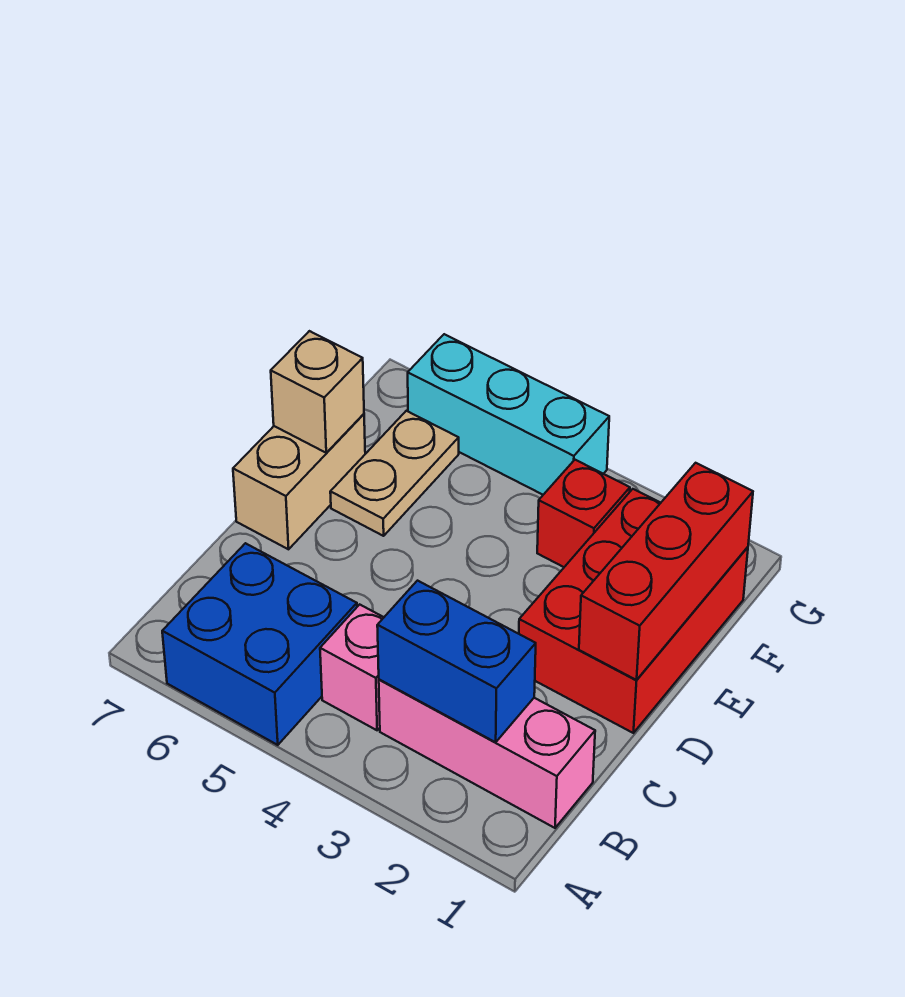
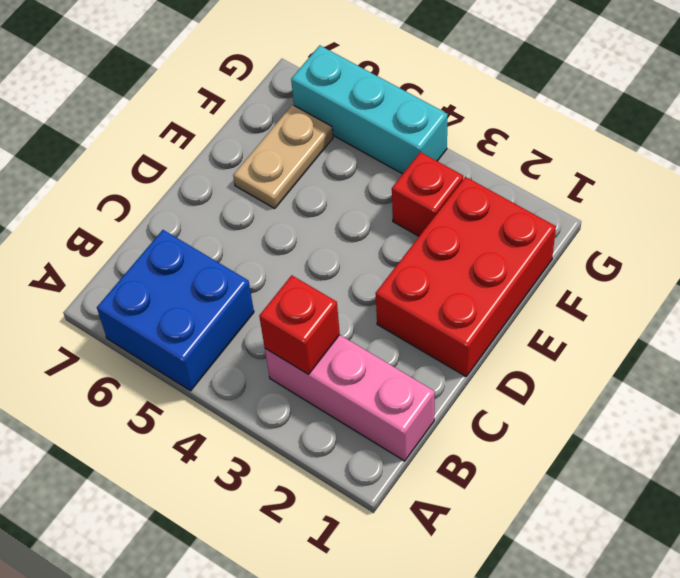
red brick B3 level 2 -> blue brick B2:B3 level 2
none -> pink brick B4 level 1
none -> tan brick D7:E7 level 1

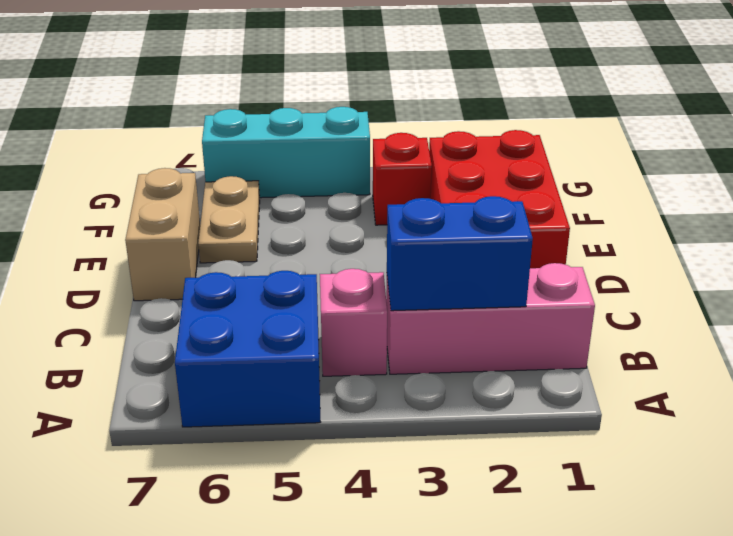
none -> red brick D1:F1 level 2
none -> tan brick E7 level 2

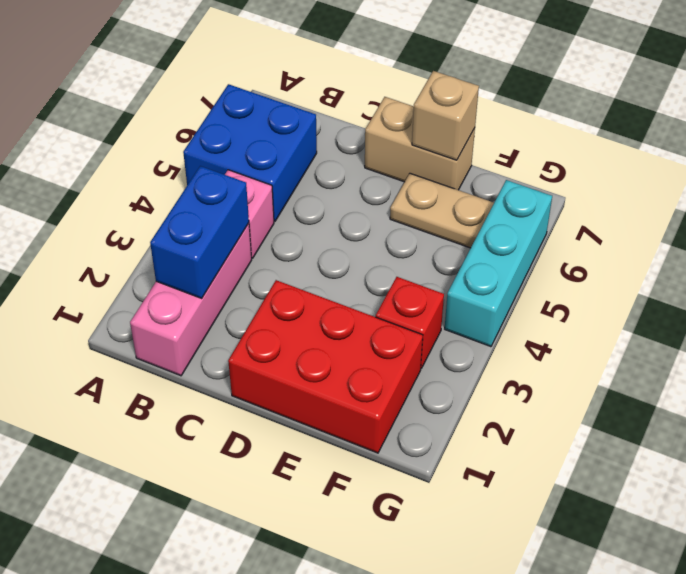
none -> red brick D1:F1 level 2

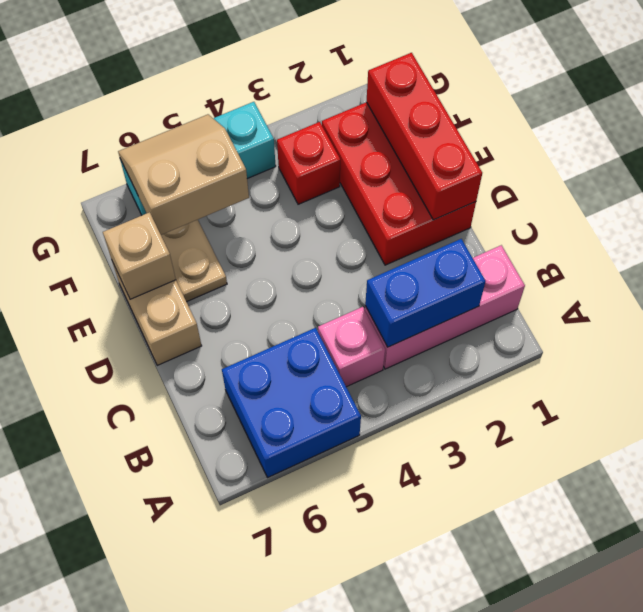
tan slope F5:G6 level 2 top F -> none

